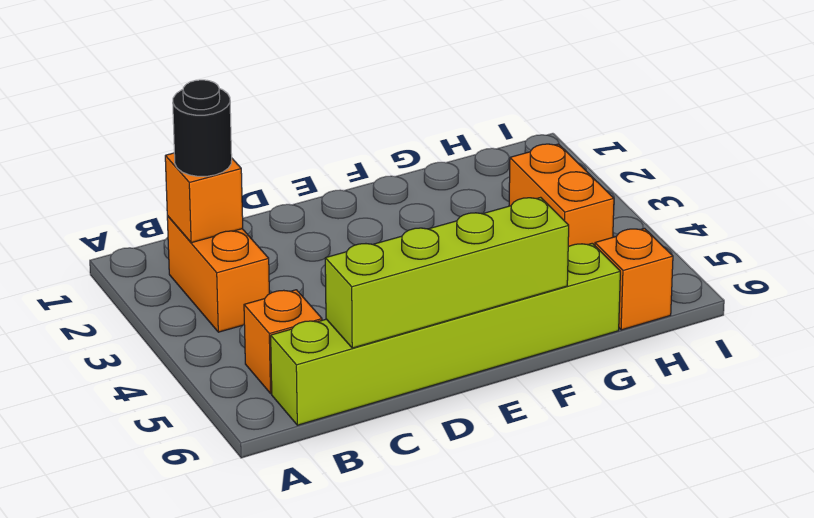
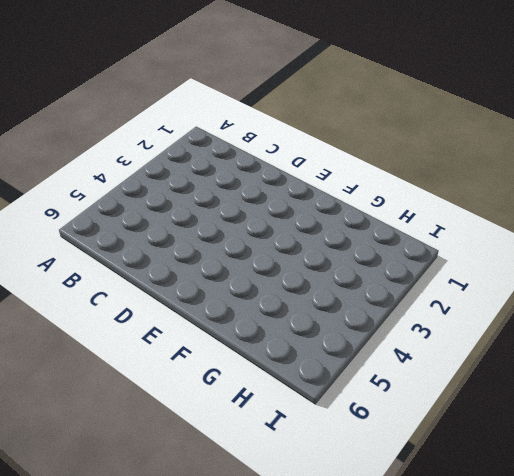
none -> orange brick B2:B3 level 1
none -> orange brick B5 level 1

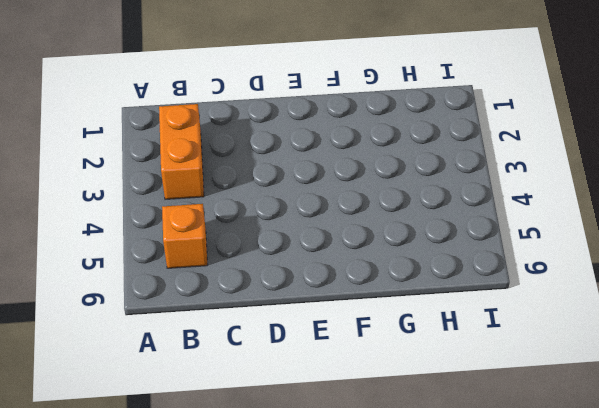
none -> lime brick B6:G6 level 1
none -> orange brick H3:H4 level 1

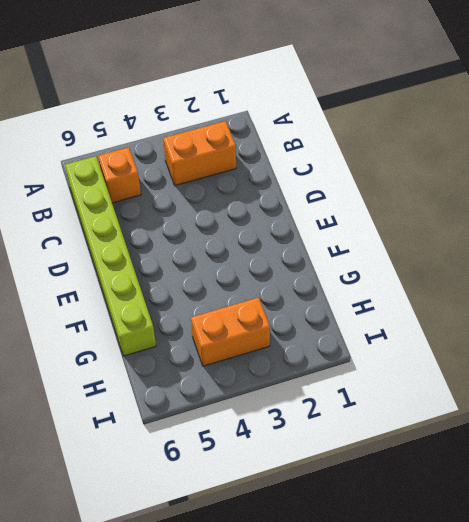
none -> orange brick H6 level 1
none -> orange brick B2 level 2

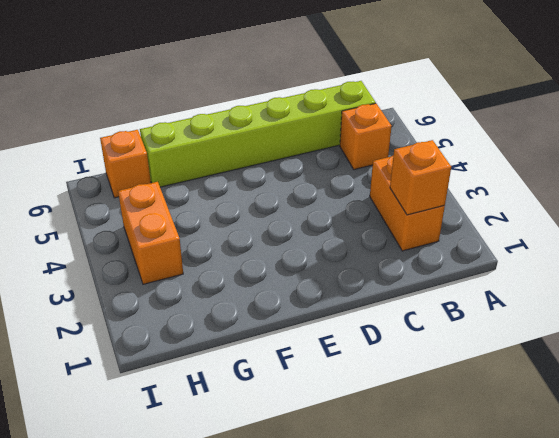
none -> lime brick C6:F6 level 2
none -> black round brick B2 level 3

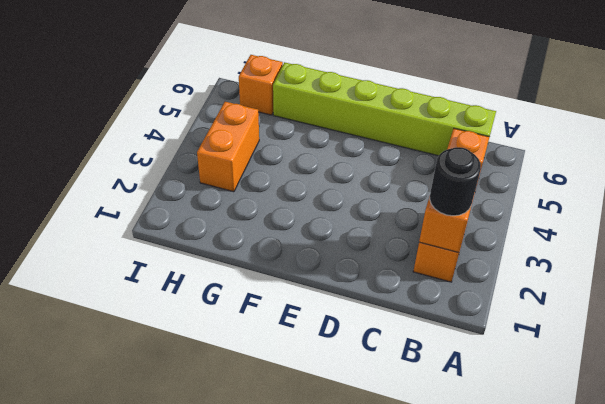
none -> lime brick C6:F6 level 2

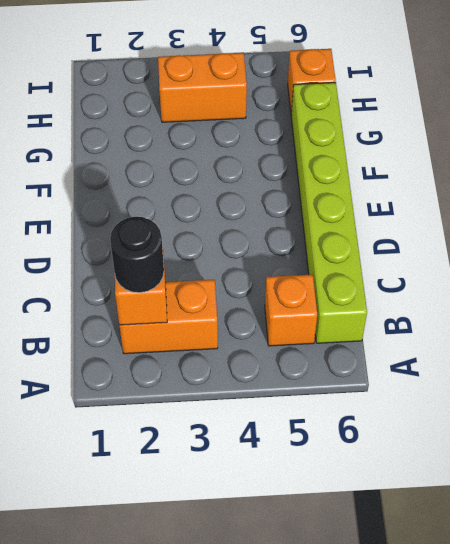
none -> lime brick C6:F6 level 2

